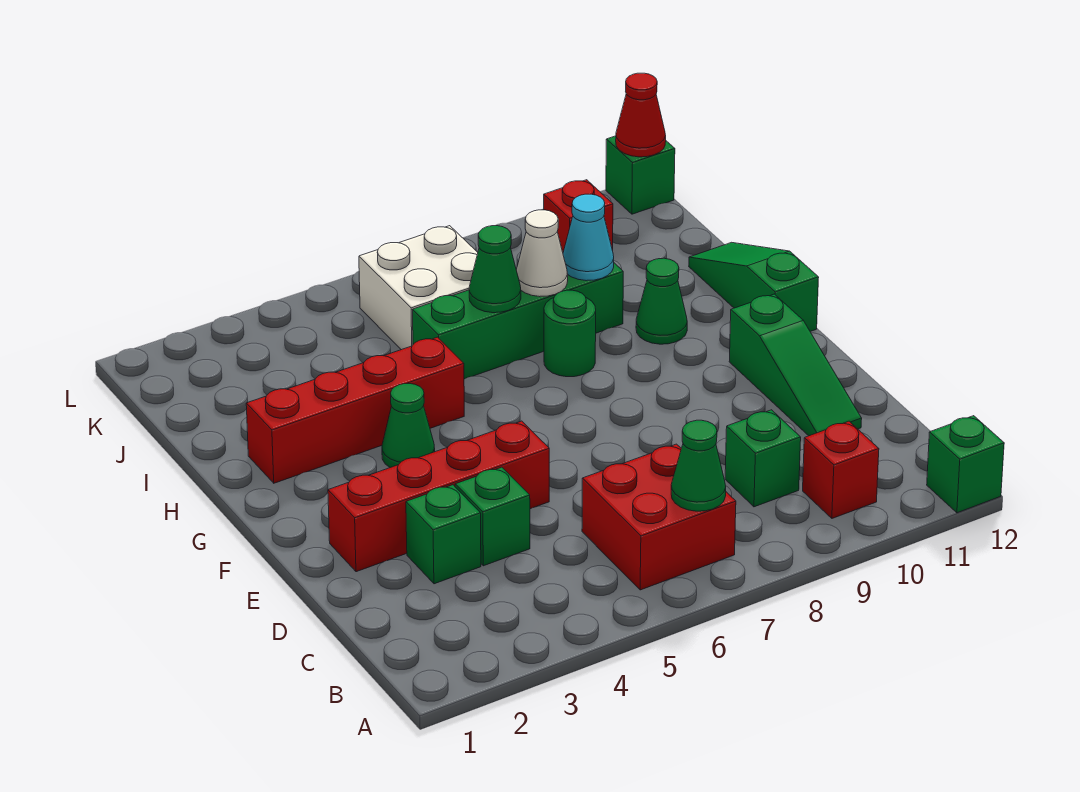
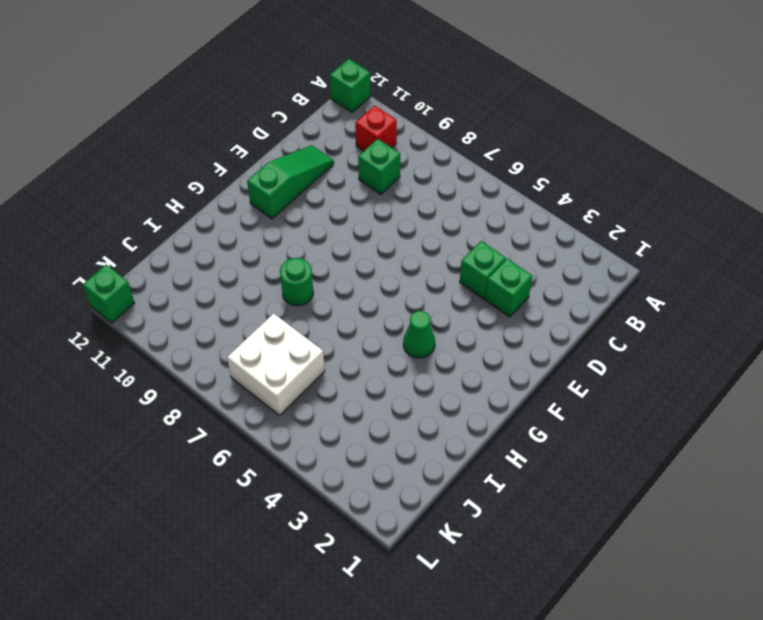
none -> red brick B6:C7 level 1
none -> red brick E2:E5 level 1
none -> green slope G12:I12 level 1 top G

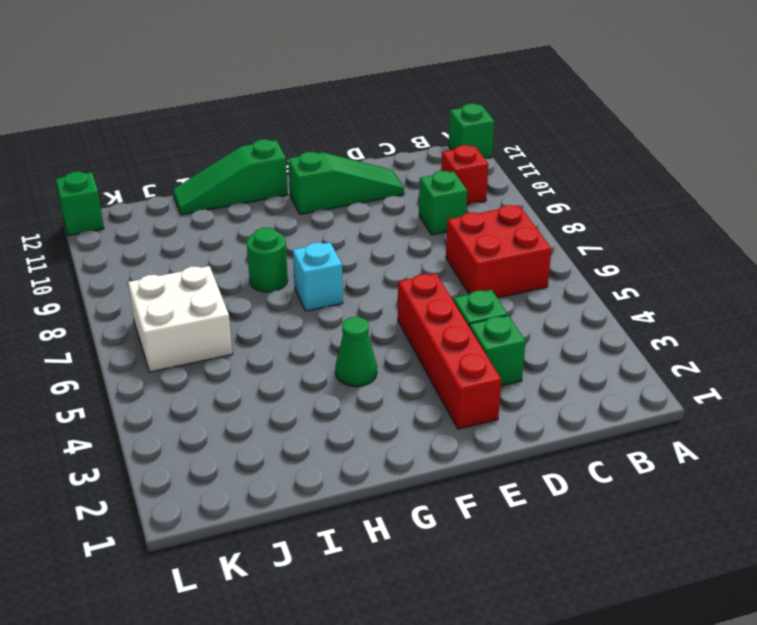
cyan brick G7 level 1 -> none
none -> red brick H2:H5 level 1
none -> green cone H10 level 1
none -> green brick I6:I9 level 1

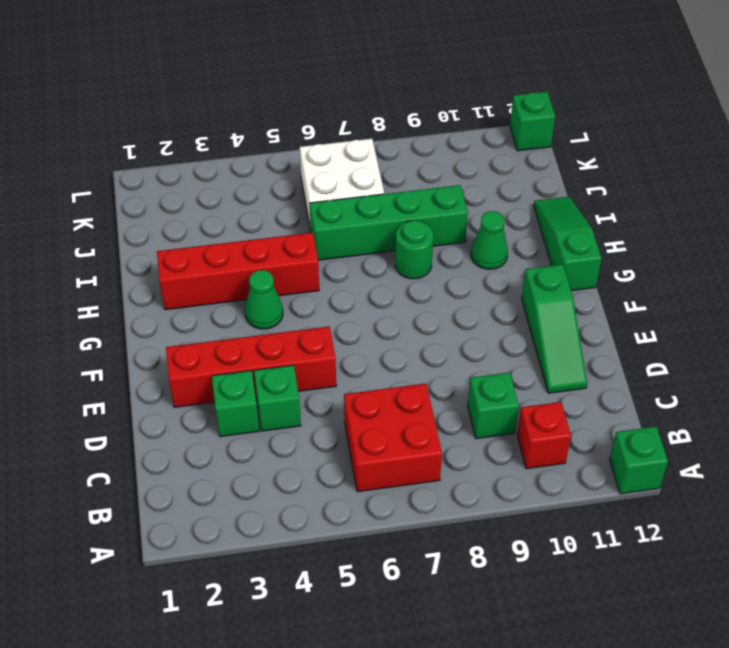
none -> red brick K10 level 1
none -> green cone B7 level 2
none -> green cone I7 level 2

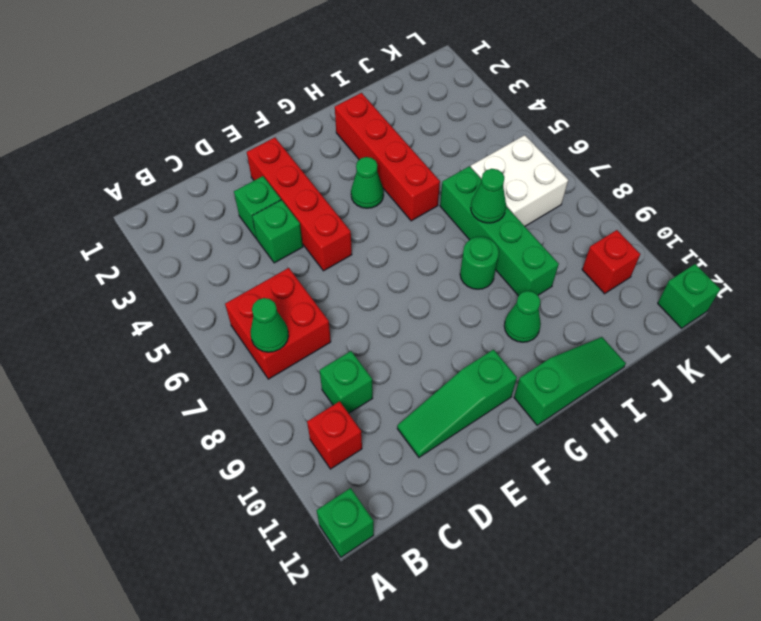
none -> white cone I8 level 2
none -> cyan cone I9 level 2
none -> red cone L12 level 2

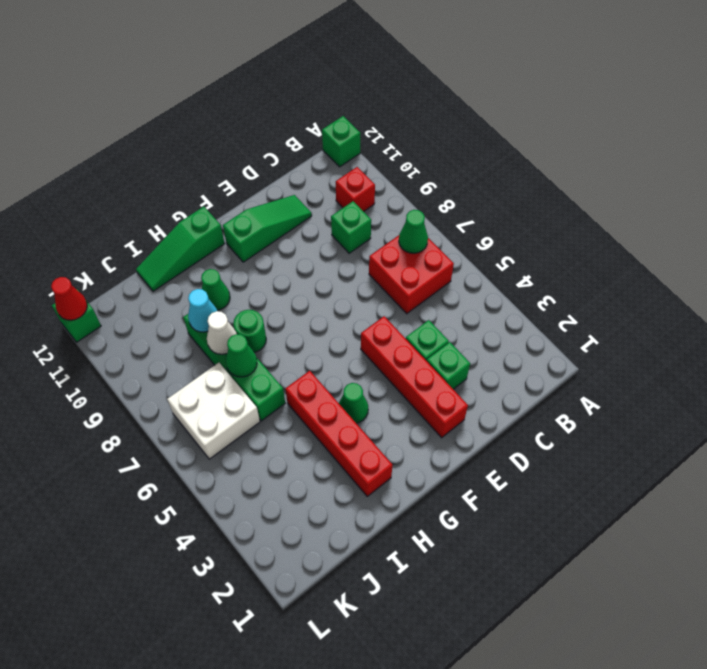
none -> red brick K10 level 1

